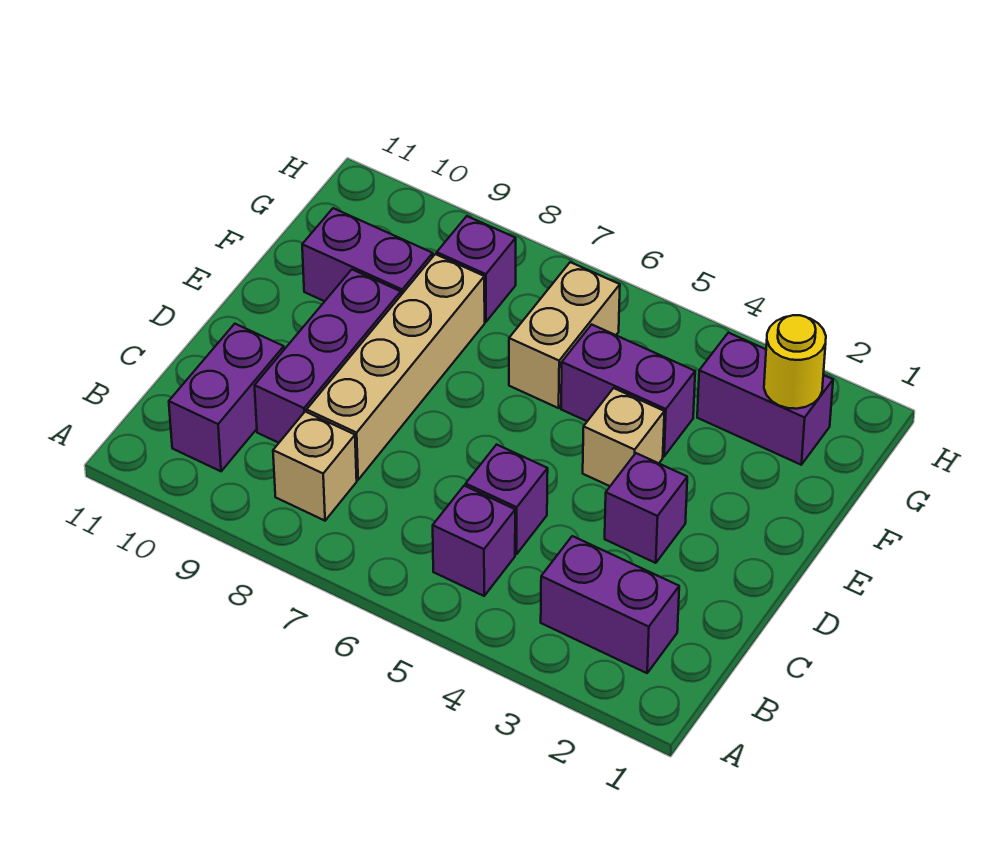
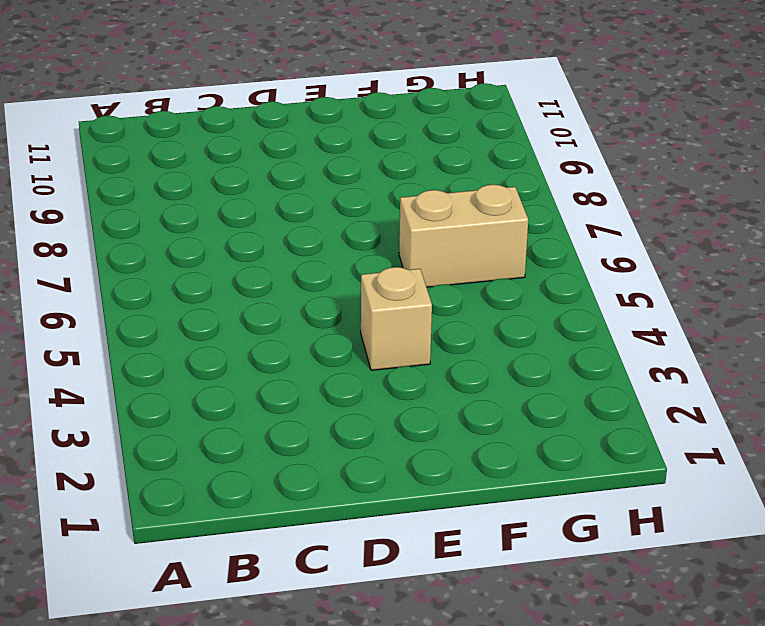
none -> purple brick B2:B3 level 1
none -> purple brick B5 level 1
none -> tan brick B8 level 1

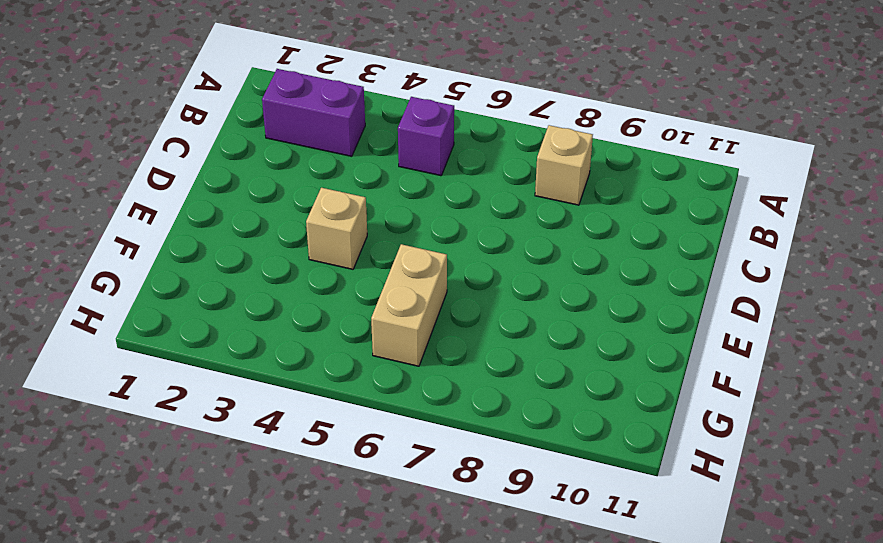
none -> purple brick B10:C10 level 1
none -> purple brick C5 level 1
none -> tan brick C8:F8 level 1

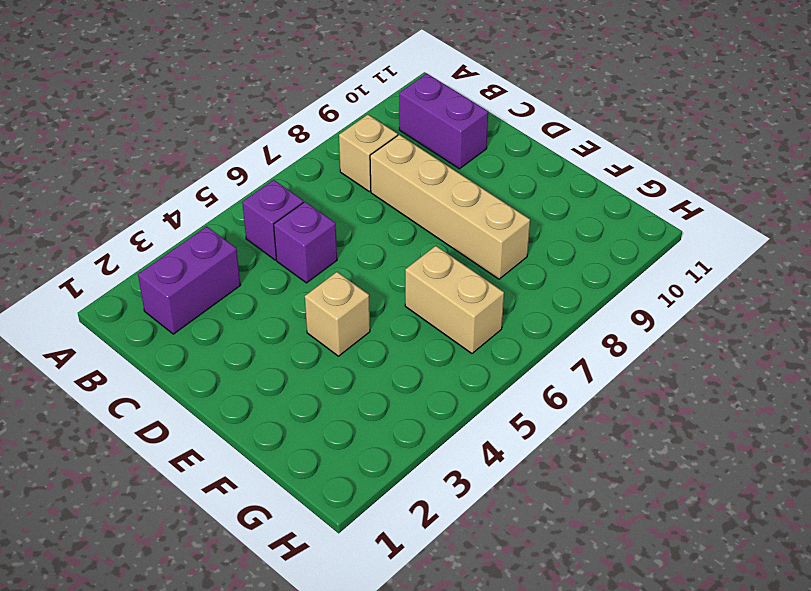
none -> purple brick C9:E9 level 1
none -> purple brick D3 level 1
none -> purple brick F4:F5 level 1

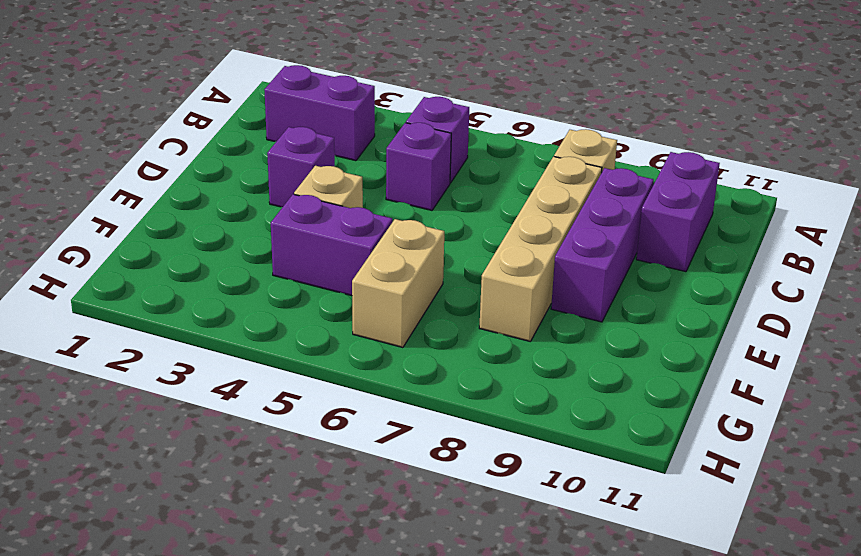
none -> purple brick F9:F10 level 1
none -> purple brick G2:G3 level 1
none -> purple brick G8 level 1

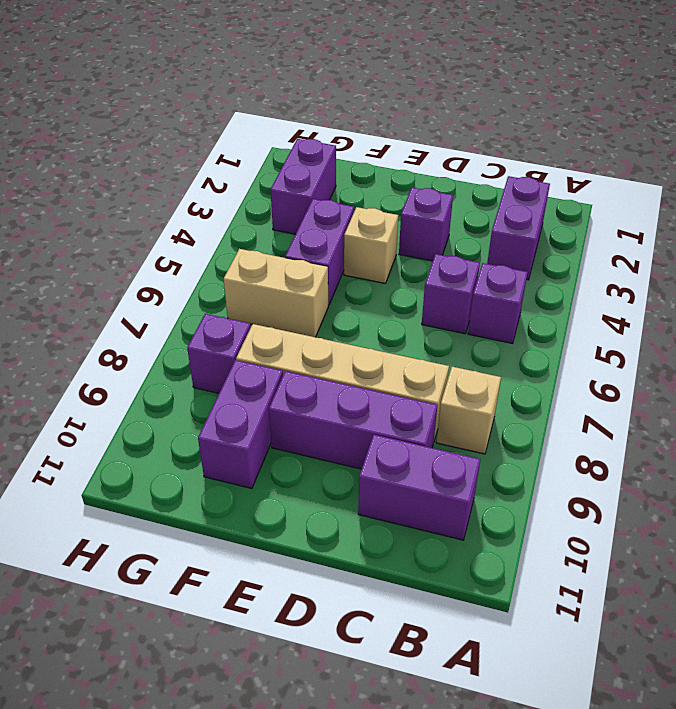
none -> yellow round brick G2 level 2

